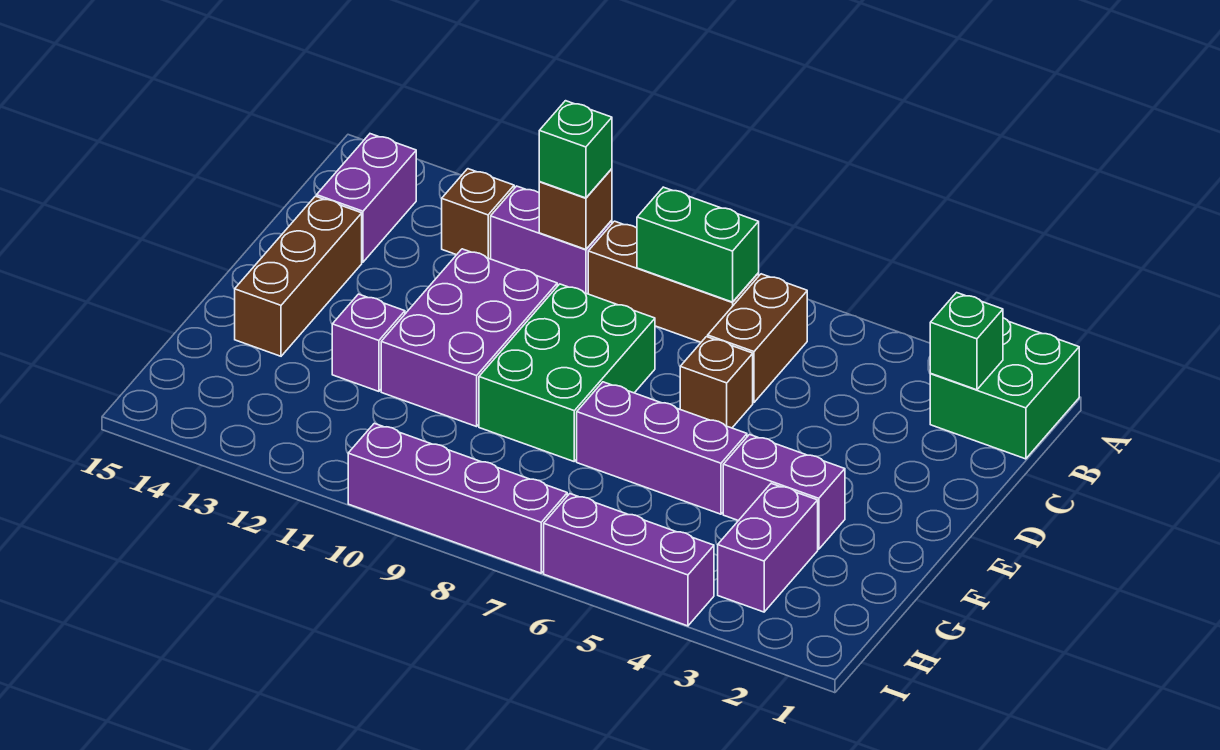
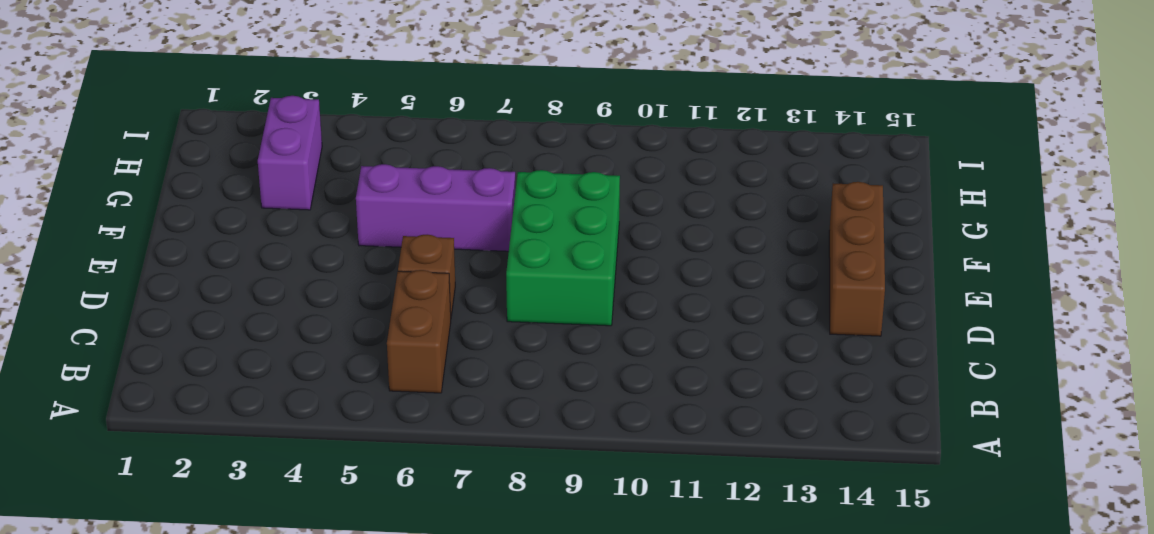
none -> green brick A1:B2 level 1
none -> brown brick B7:B9 level 1
none -> purple brick B10:B11 level 1

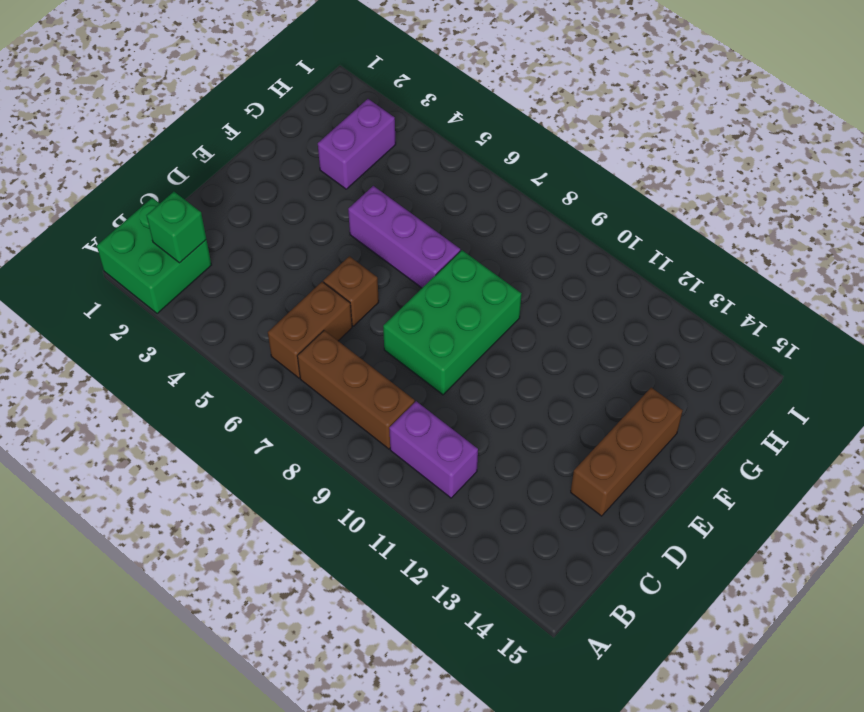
none -> brown brick B12 level 1
none -> purple brick B14:C14 level 1
none -> purple brick D10:F11 level 1

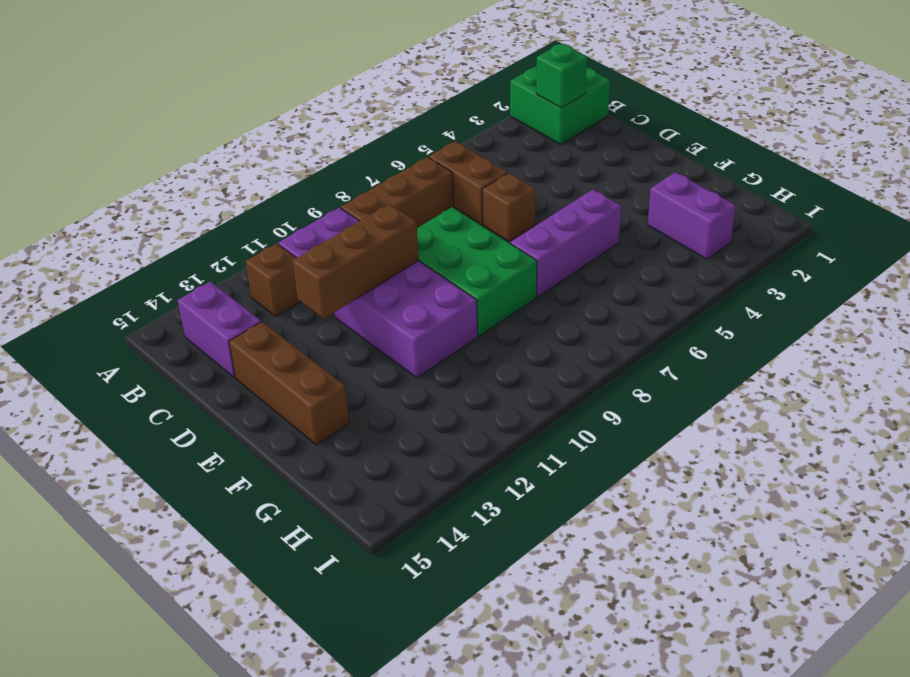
brown brick D10:D12 level 2 -> none
none -> purple brick F3:F4 level 1
none -> purple brick F12 level 1
none -> purple brick I4:I6 level 1

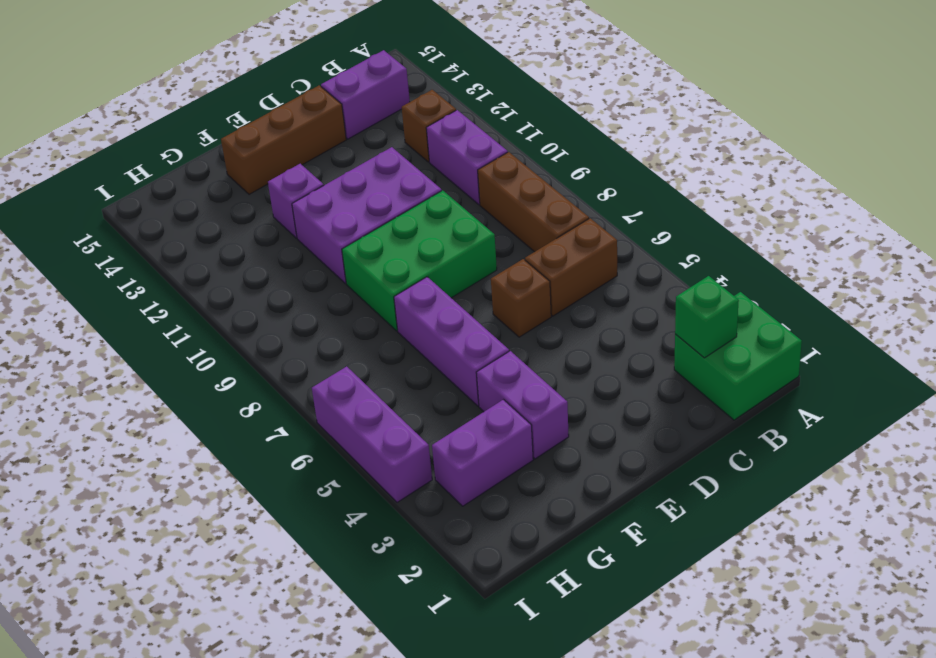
none -> purple brick I7:I10 level 1
none -> green brick B7:B8 level 2
none -> brown brick B10 level 2

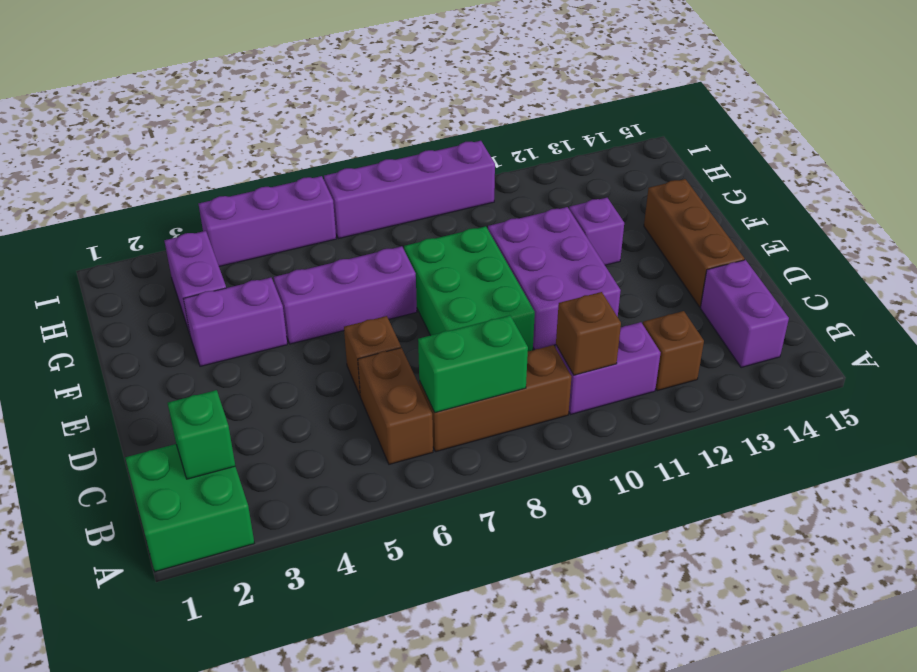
none -> green brick B10 level 3

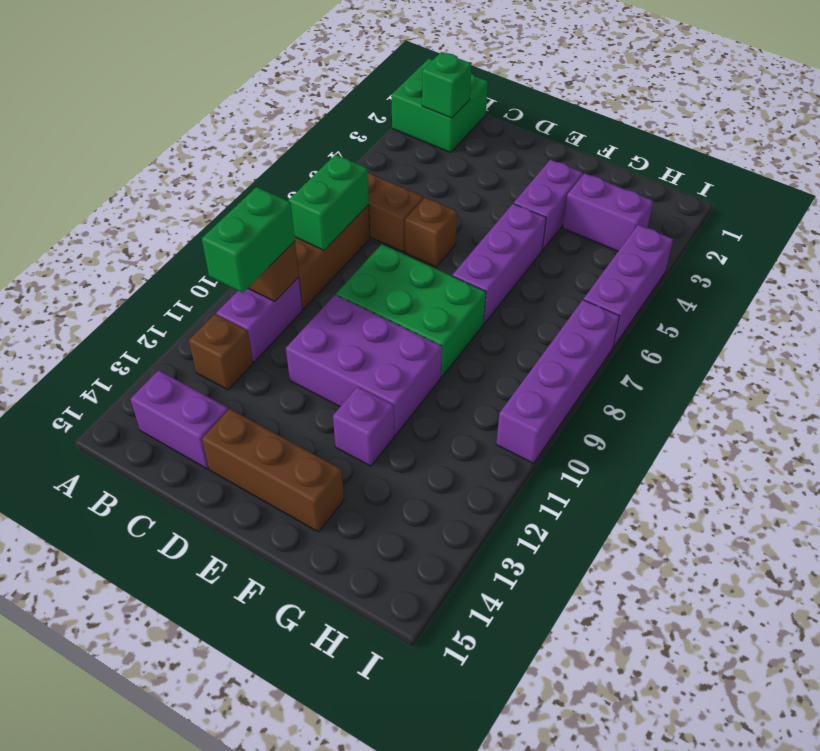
green brick B10:B11 level 3 -> green brick B10 level 3

